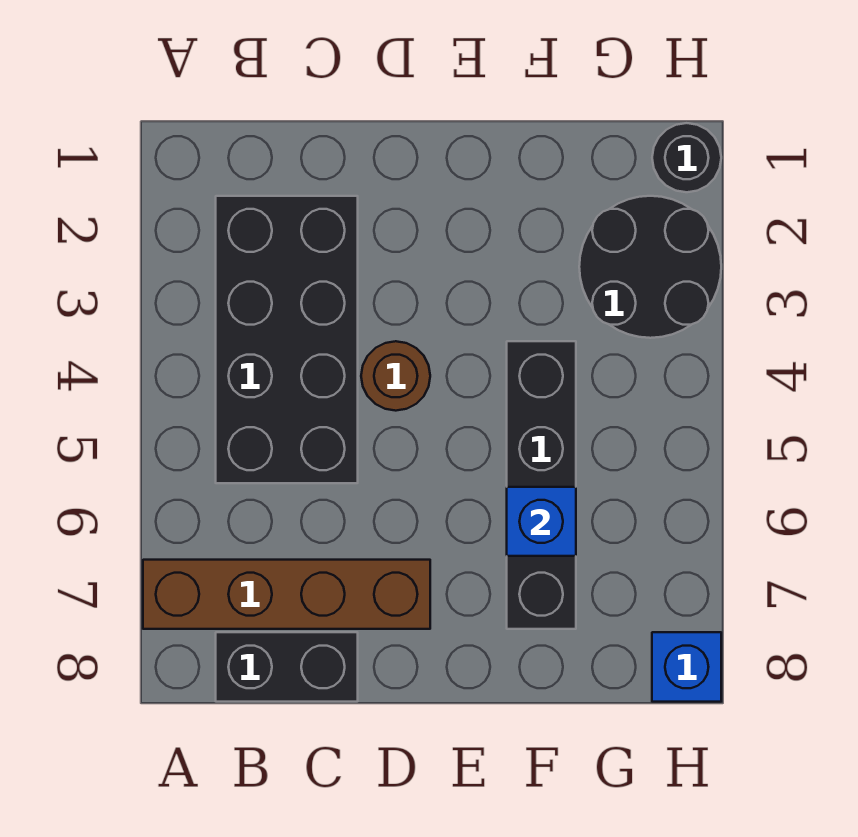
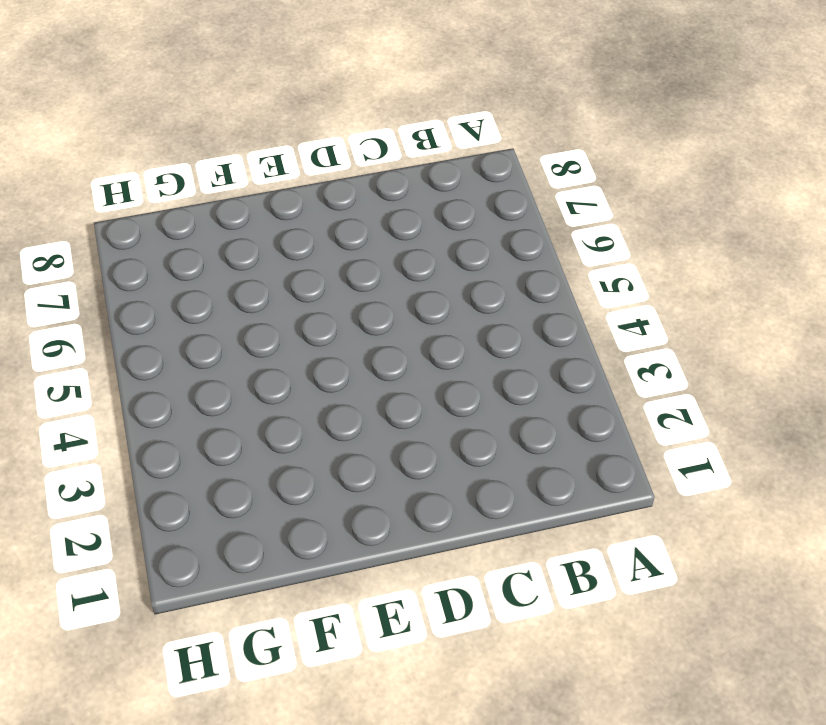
none -> brown brick A7:D7 level 1
none -> black brick B2:C5 level 1

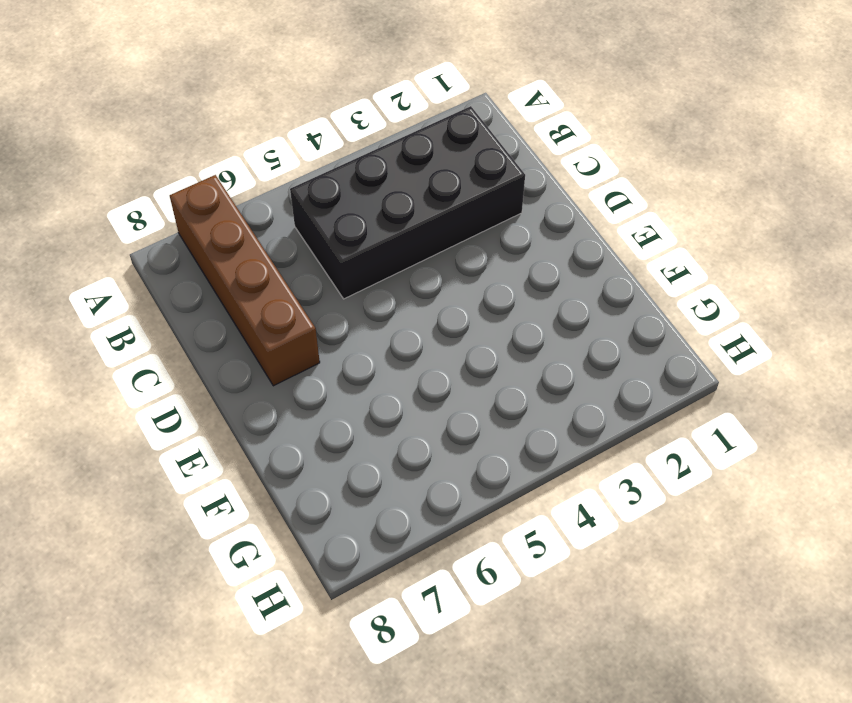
none -> black brick B8:C8 level 1
none -> brown round brick D4 level 1

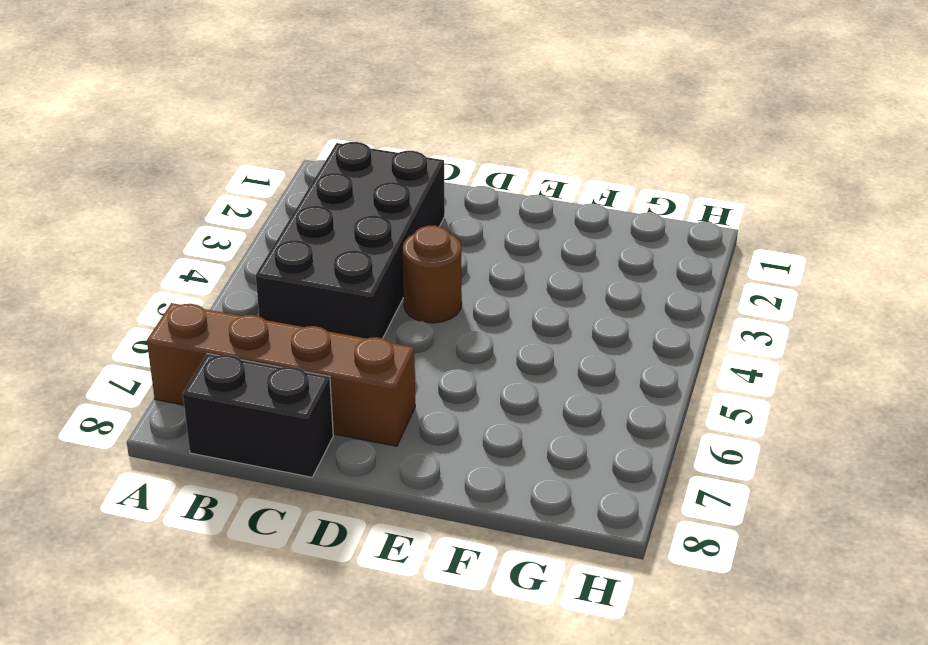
none -> black brick F4:F7 level 1
none -> black round brick G2:H3 level 1

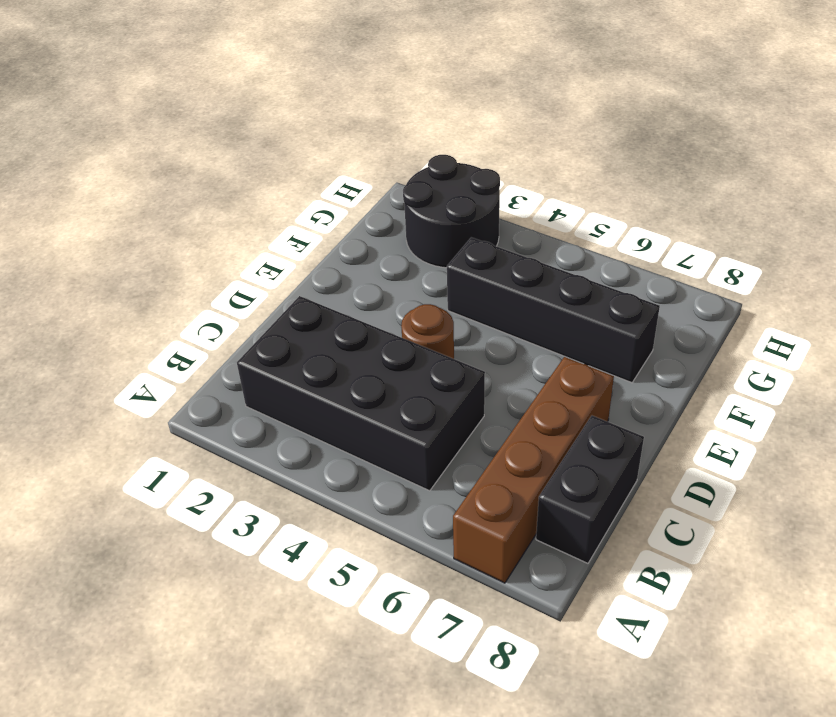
none -> black round brick H1 level 1
none -> blue brick H8 level 1

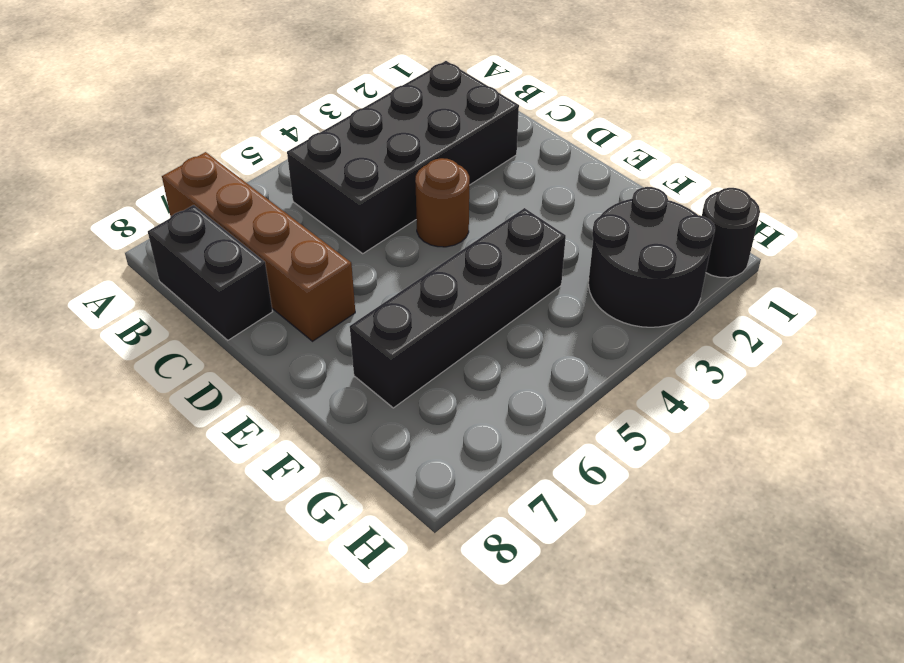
none -> blue brick H8 level 1
none -> blue brick F6 level 2

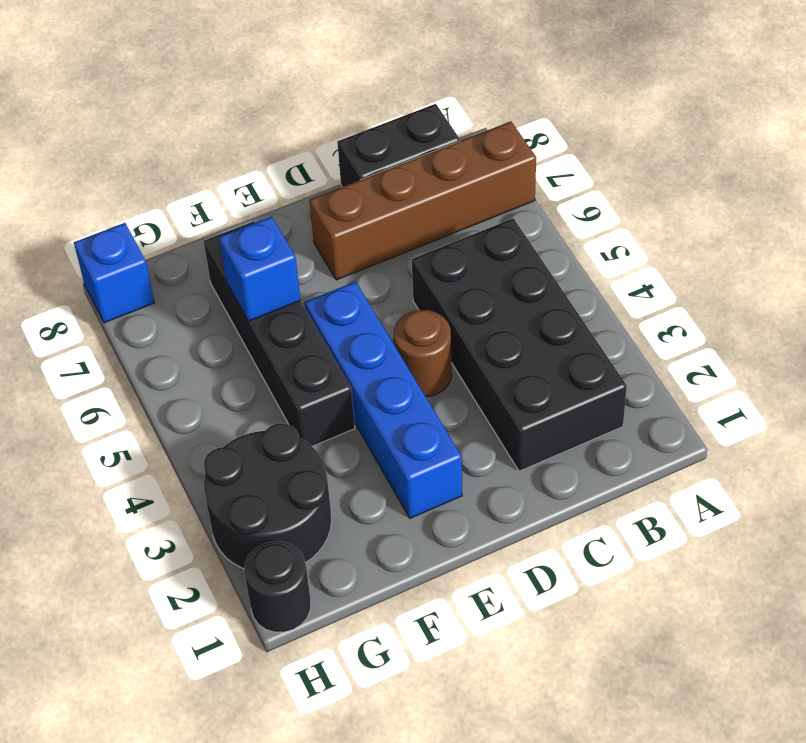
blue brick E2:E5 level 1 -> none

